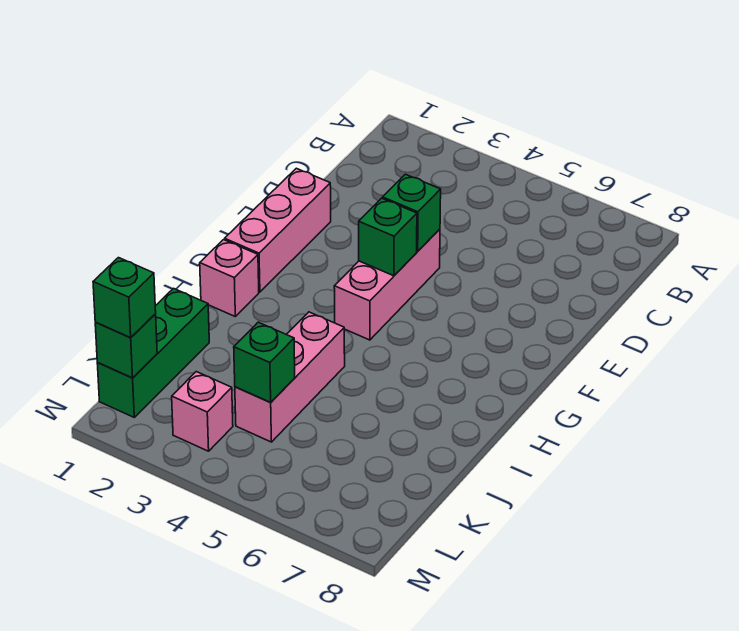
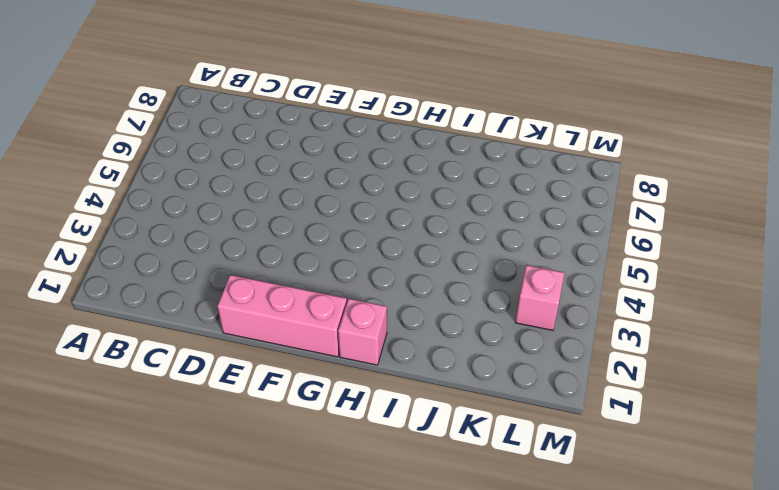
none -> pink brick E4:G4 level 1
none -> pink brick I4:K4 level 1

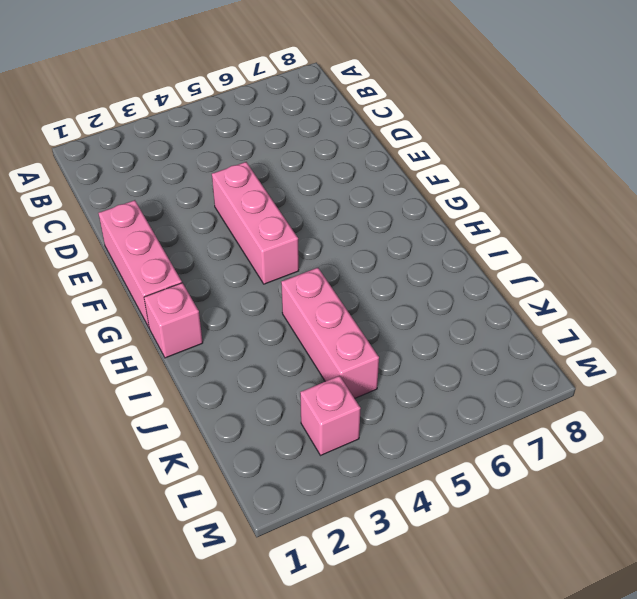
none -> green brick J1:L1 level 1
none -> green brick E4 level 2

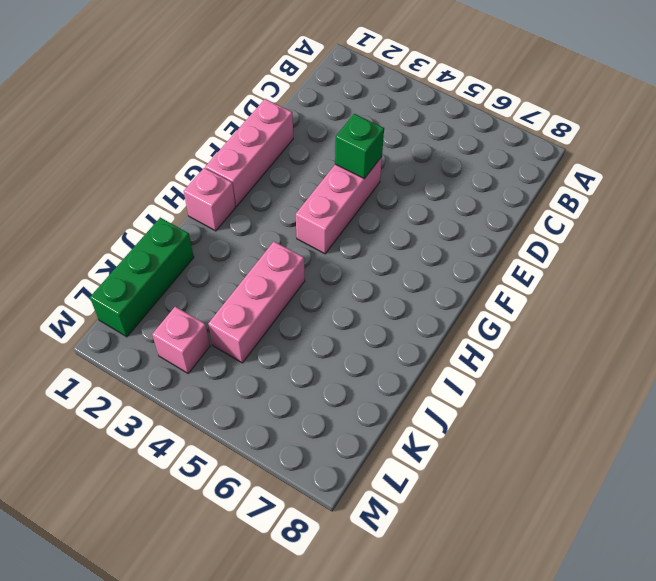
none -> green brick F4 level 2
none -> green brick K4 level 2

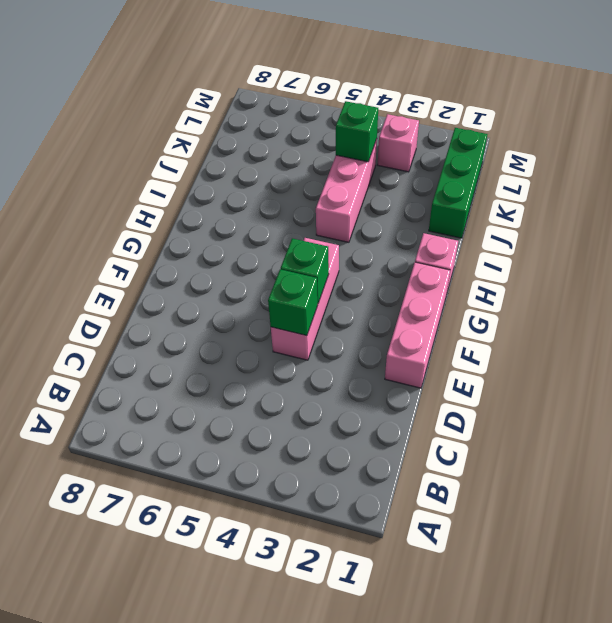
none -> green brick L1 level 2
none -> green brick L1 level 3

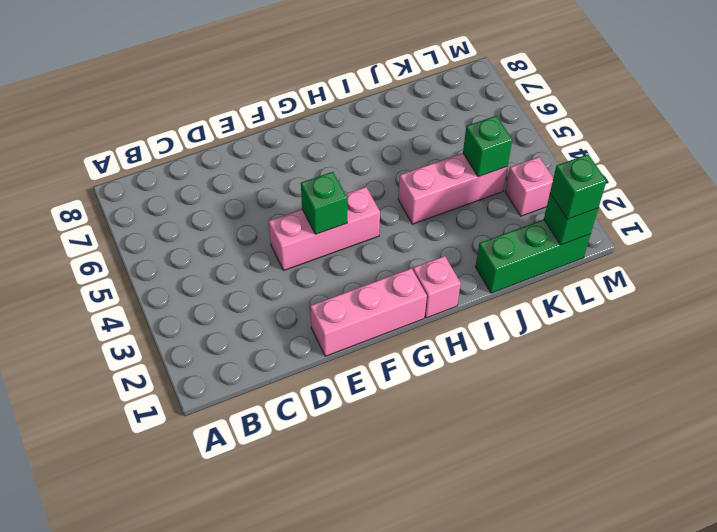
none -> green brick E4 level 2

